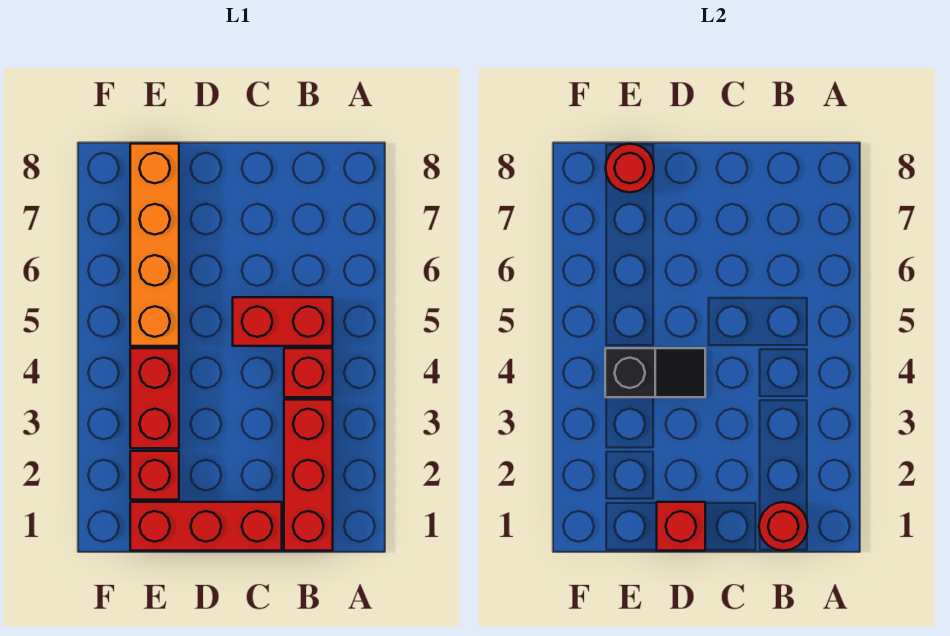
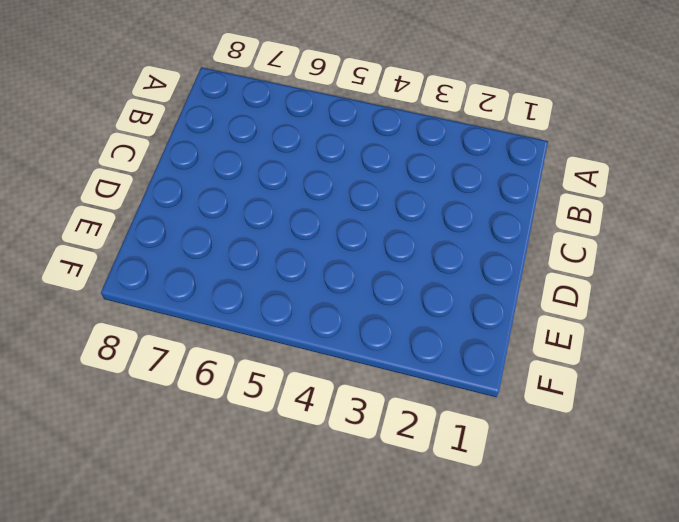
none -> red brick B1:B3 level 1
none -> red brick B4 level 1

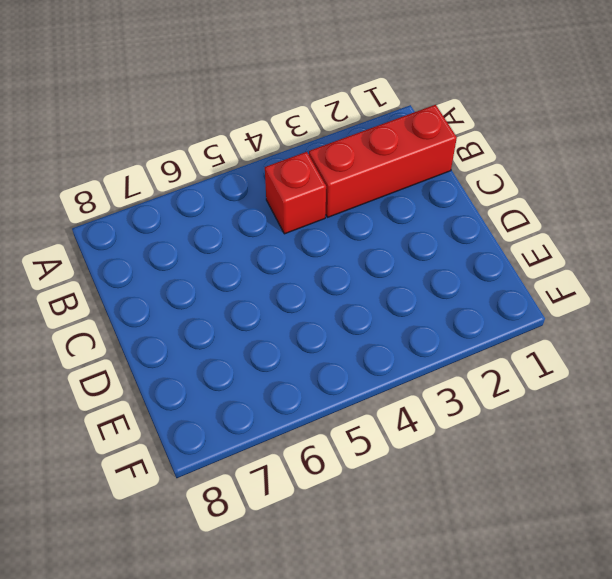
none -> red brick B5:C5 level 1
none -> red brick C1:E1 level 1

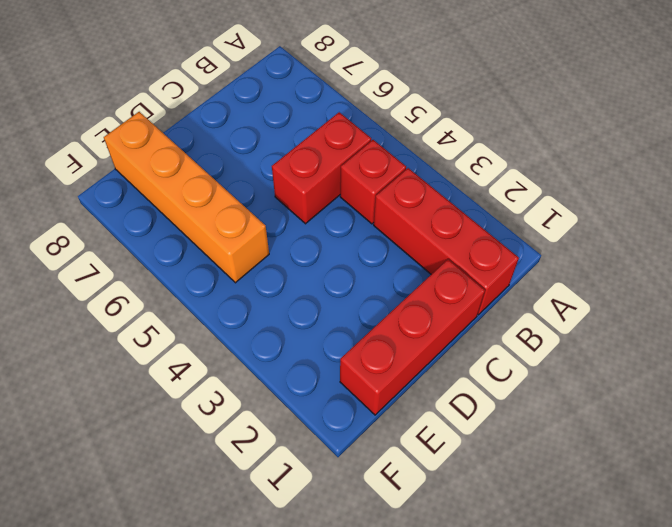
none -> red brick E2 level 1
none -> red brick E3:E4 level 1

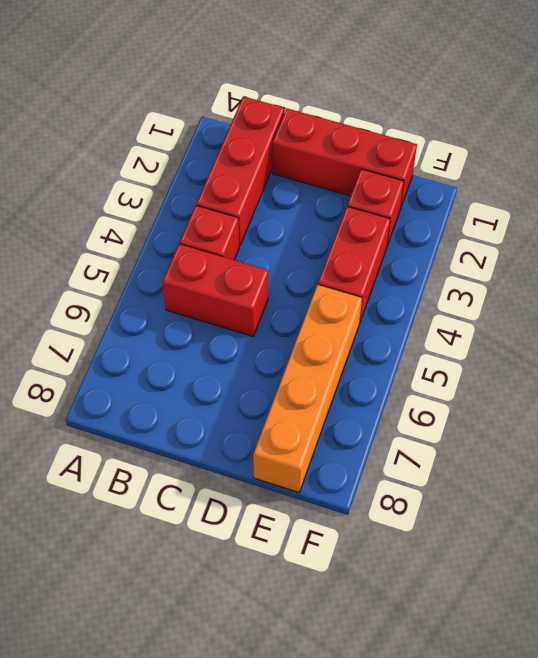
none -> red round brick B1 level 2
none -> red brick D1 level 2

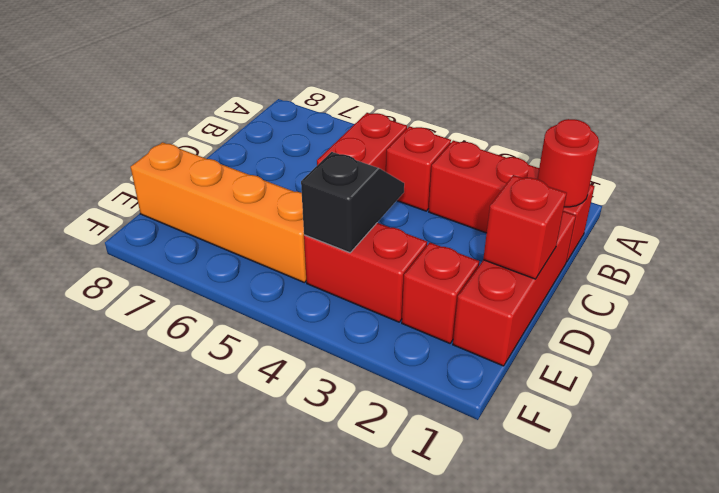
none -> red round brick E8 level 2

